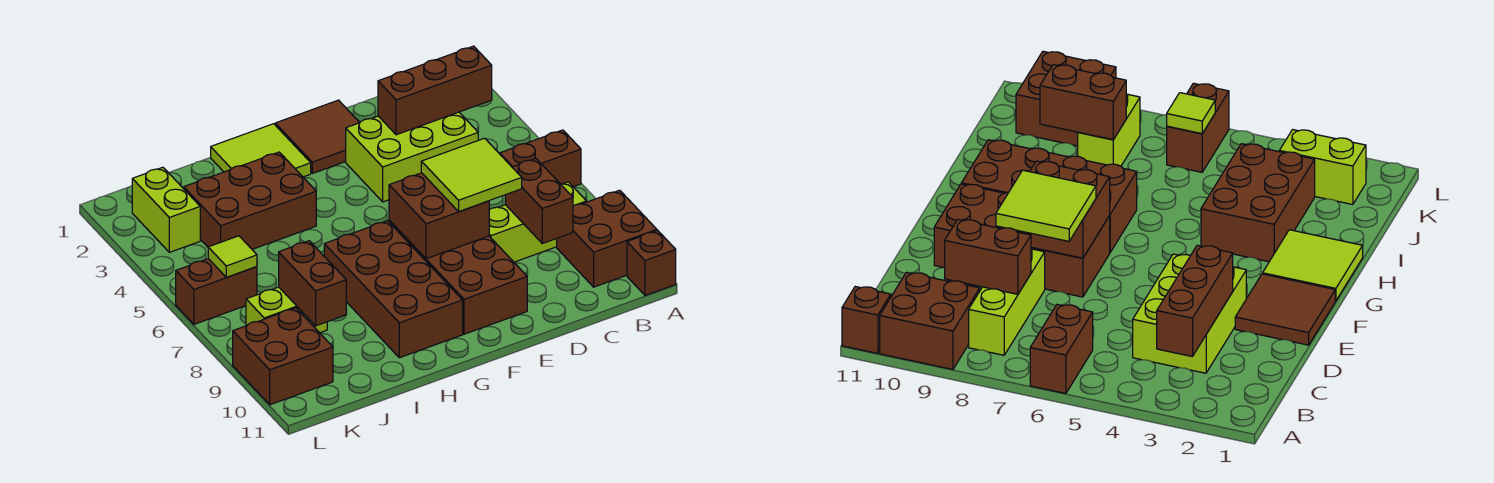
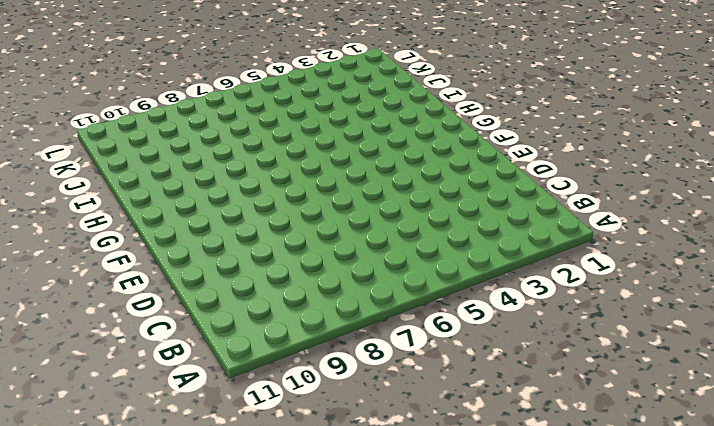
none -> brown brick A6:B6 level 1
none -> brown brick A9:B10 level 1
none -> brown brick A11 level 1

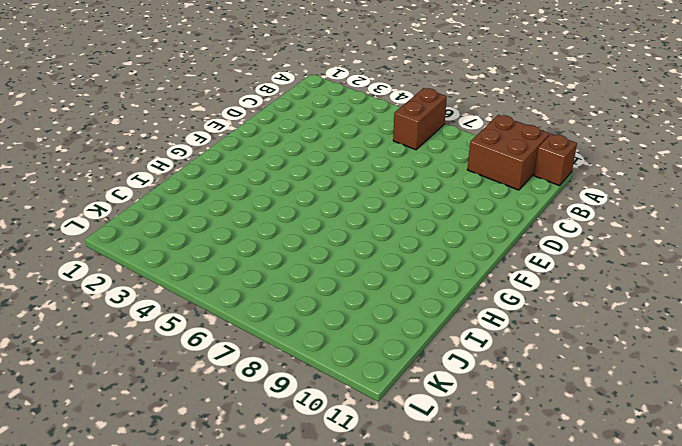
none -> lime brick B8:D8 level 1
none -> lime brick C3:E4 level 1
none -> brown tile E1:F2 level 1

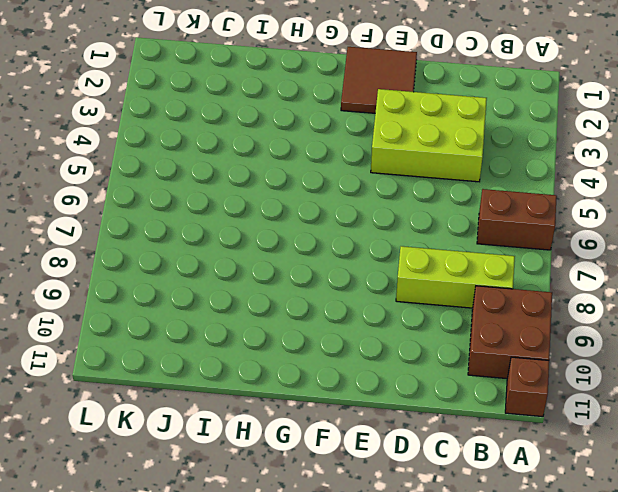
none -> brown brick E7:F10 level 1
none -> lime tile G1:H2 level 1
none -> brown brick G7:H10 level 1

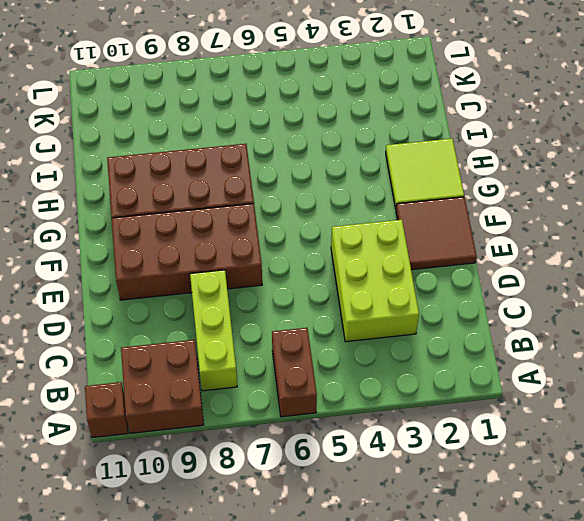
none -> brown brick H3:J4 level 1
none -> lime brick J8:K8 level 1
none -> lime brick K2:K3 level 1

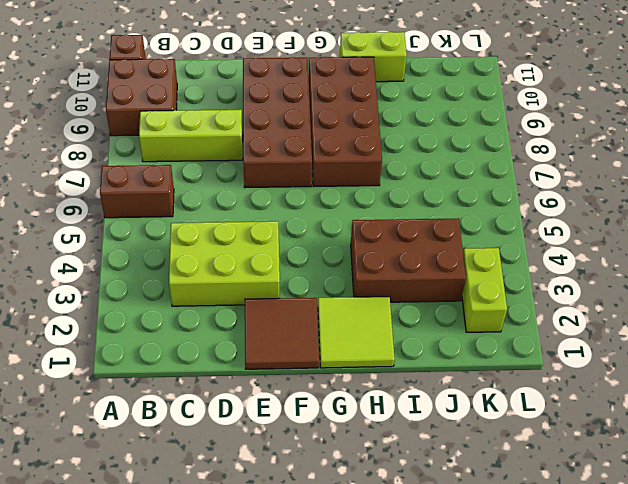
lime brick H11:I11 level 1 -> lime brick J8:K8 level 1
none -> brown brick K6:L6 level 1
none -> brown brick K9:L10 level 1
none -> brown brick B3:D3 level 2

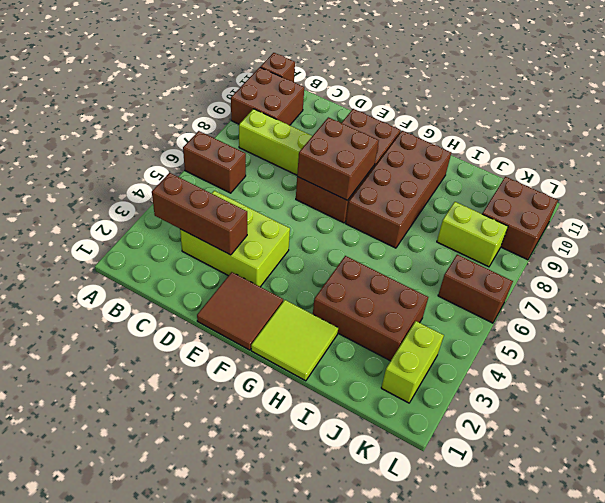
none -> brown brick C8:C9 level 2
none -> brown brick J8:J9 level 2
none -> lime tile K6 level 2

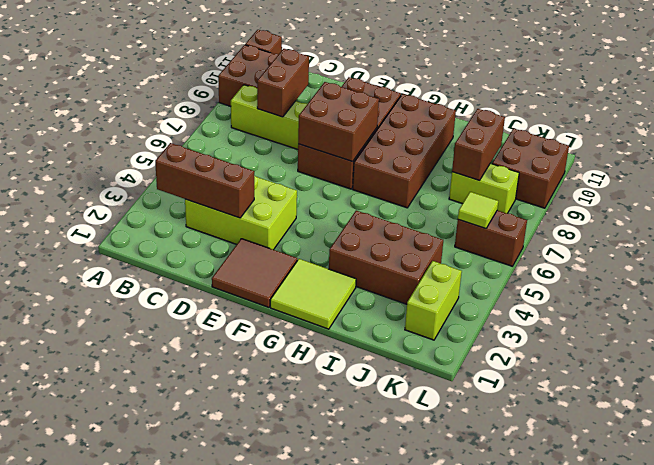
none -> brown brick A6:B6 level 1
none -> lime tile D7:E8 level 3

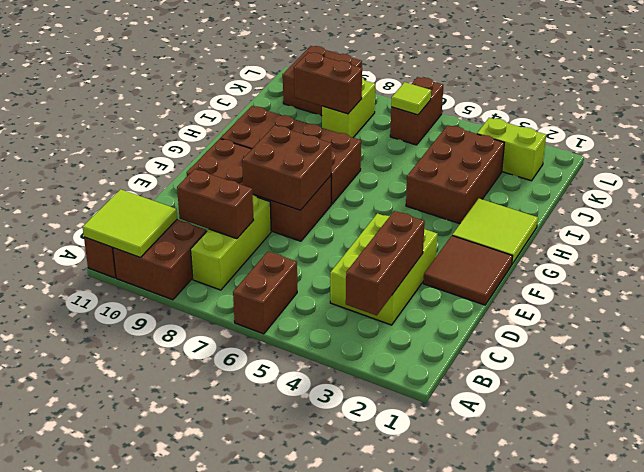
lime tile A10:B11 level 2 -> lime tile D7:E8 level 3

